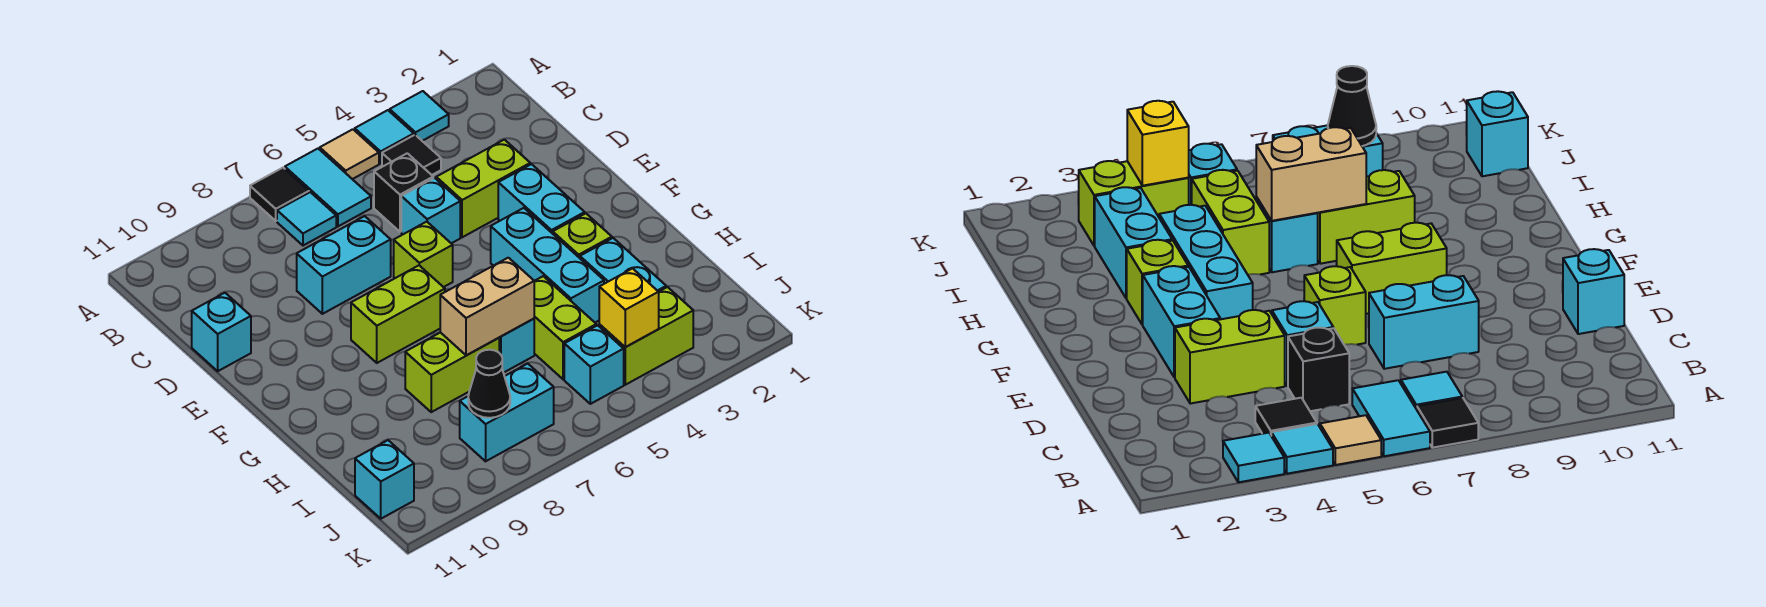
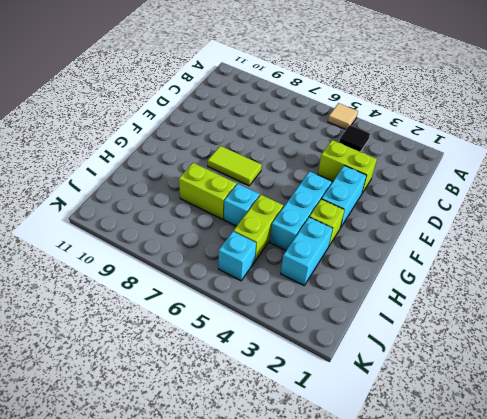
lime tile F7:F8 level 1 -> lime brick F7:F8 level 1
none -> cyan tile A3 level 1
none -> cyan tile A4 level 1
none -> cyan tile A6:B6 level 1

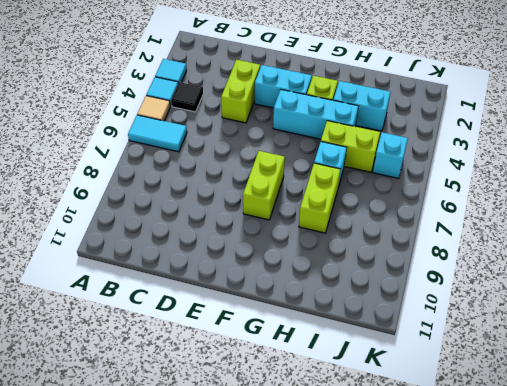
none -> black tile A7 level 1
none -> cyan tile B7 level 1
none -> black brick C5 level 1

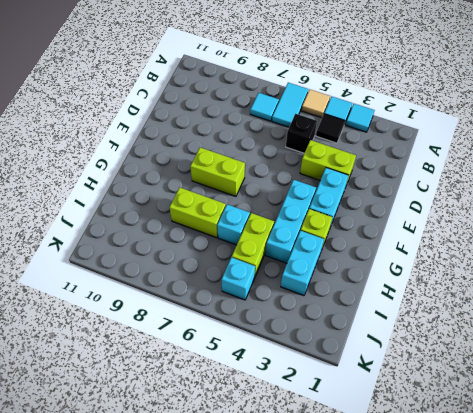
none -> black tile A7 level 1
none -> cyan brick D5 level 1
none -> cyan brick D7:D8 level 1

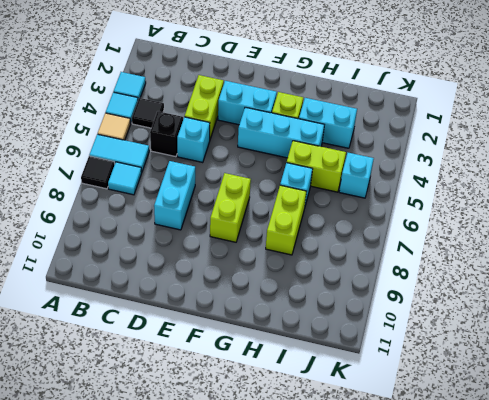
none -> cyan brick D11 level 1
none -> lime brick E6 level 1
none -> lime brick J3:J4 level 1

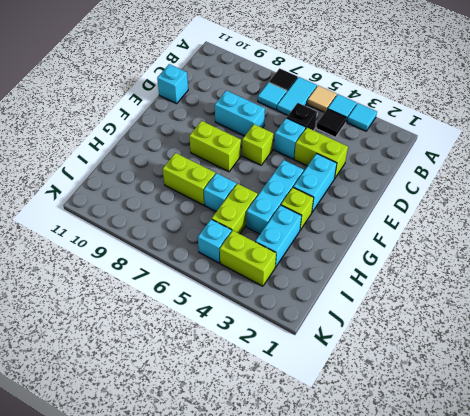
none -> cyan brick J7:J8 level 1
none -> cyan brick J11 level 1
none -> tan brick H6:H7 level 2

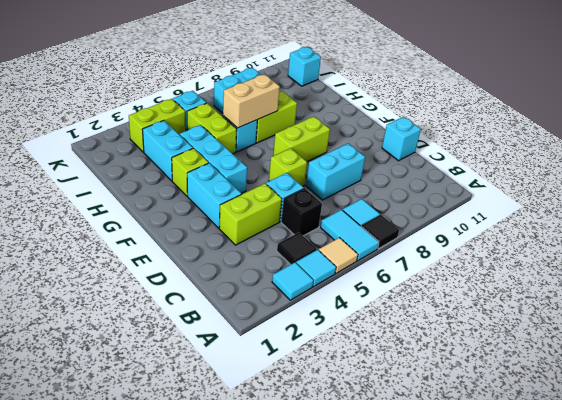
none -> yellow brick J4 level 2
none -> black cone J8 level 2

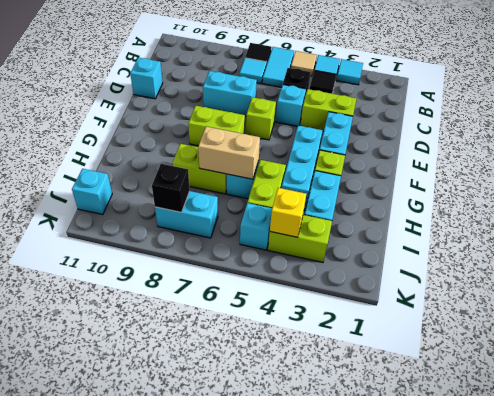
black brick J8 level 2 -> black cone J8 level 2

